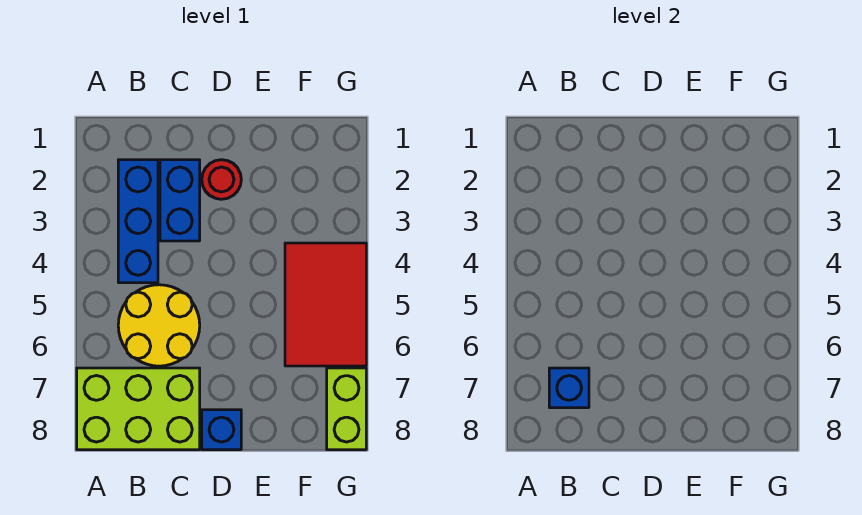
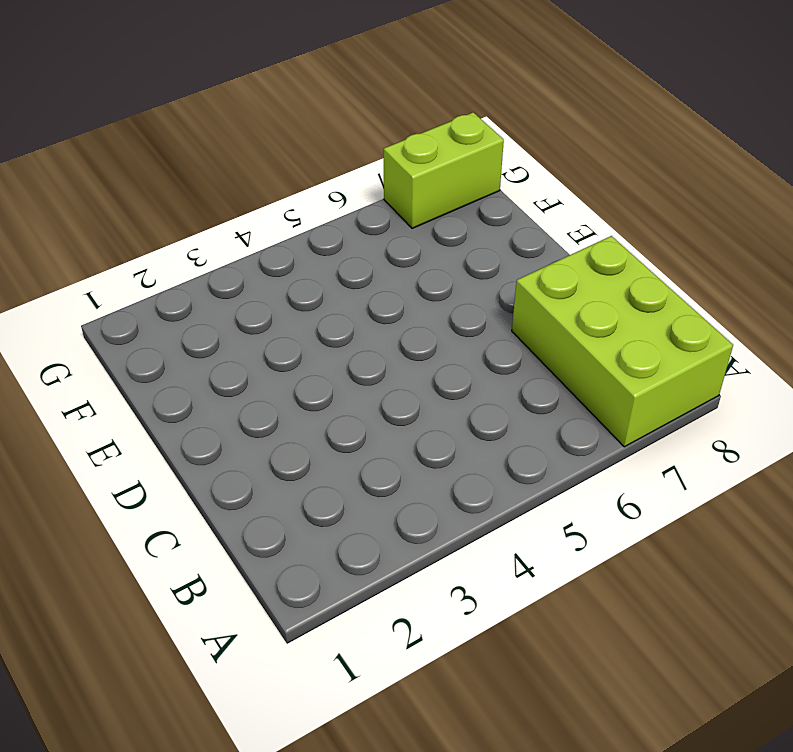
none -> blue brick B2:B4 level 1
none -> yellow round brick B5:C6 level 1

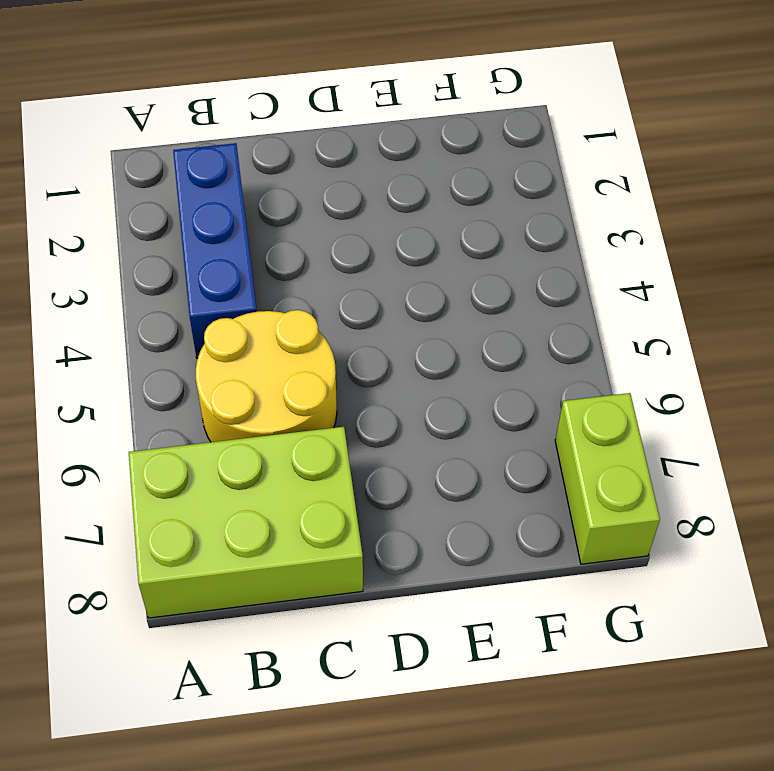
none -> blue brick C2:C3 level 1
none -> red round brick D2 level 1

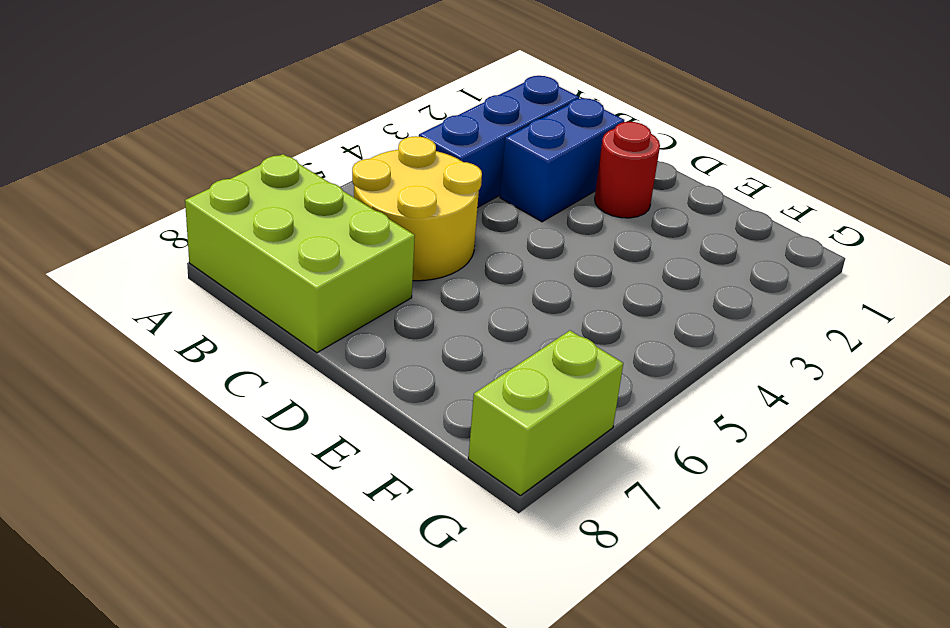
none -> blue brick D8 level 1
none -> red tile F4:G6 level 1

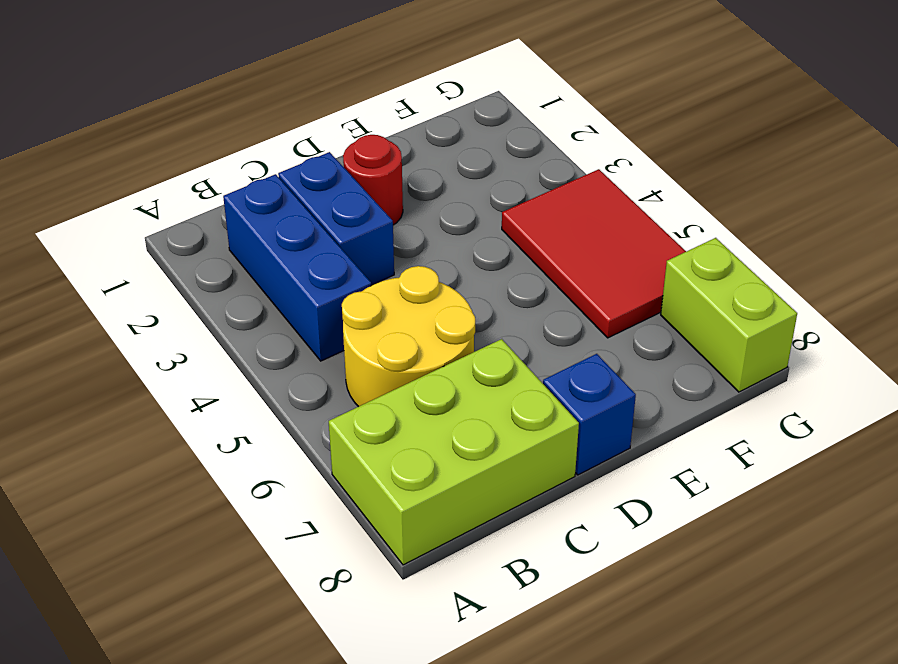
none -> blue brick B7 level 2

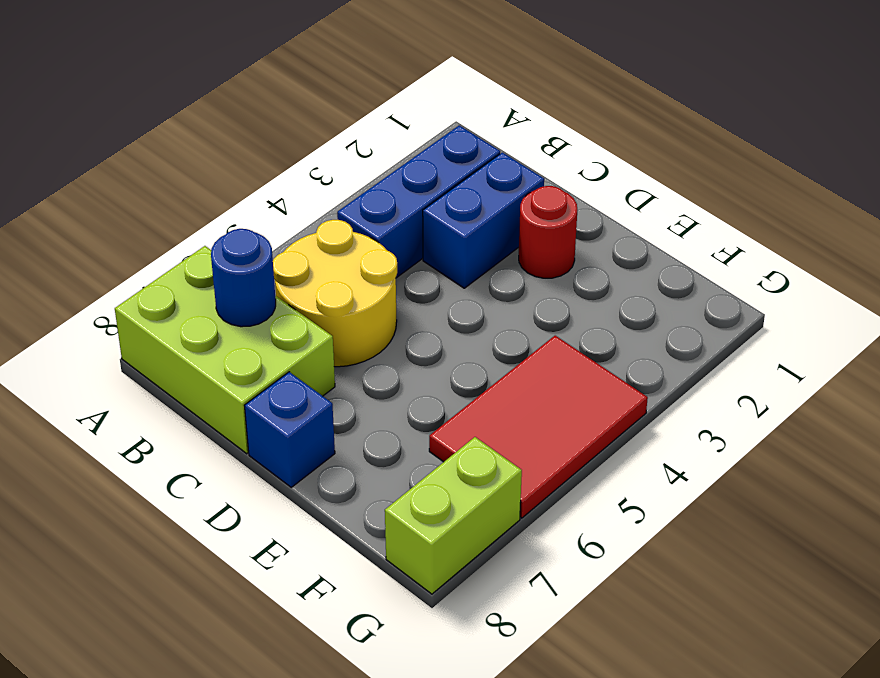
blue round brick B7 level 2 -> blue brick B7 level 2

